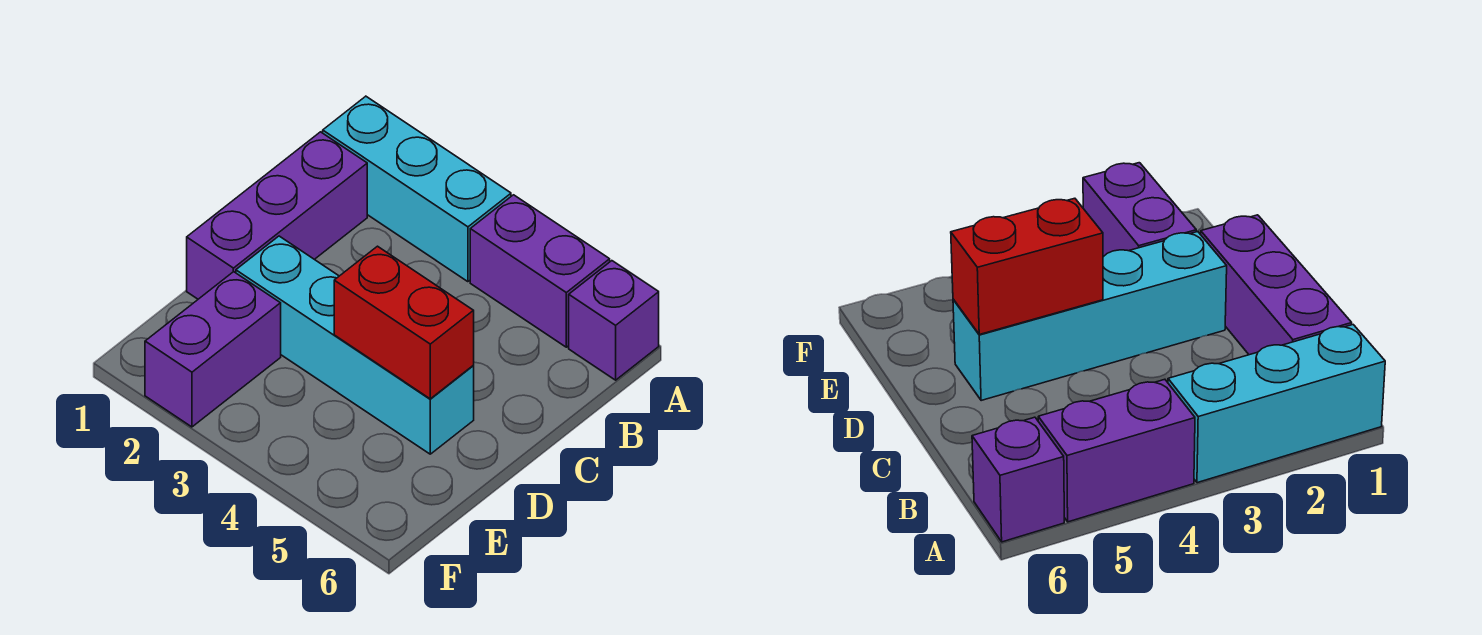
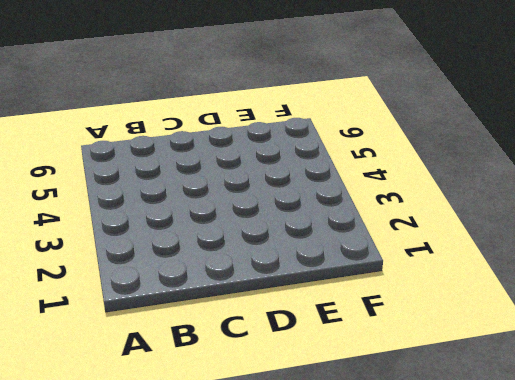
none -> cyan brick A1:A3 level 1
none -> purple brick A4:A5 level 1

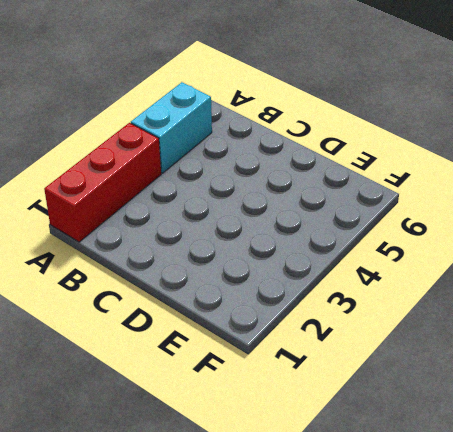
red brick A1:A3 level 1 -> cyan brick A1:A3 level 1
cyan brick A4:A5 level 1 -> purple brick A4:A5 level 1
none -> purple brick A6 level 1
none -> purple brick B1:D1 level 1

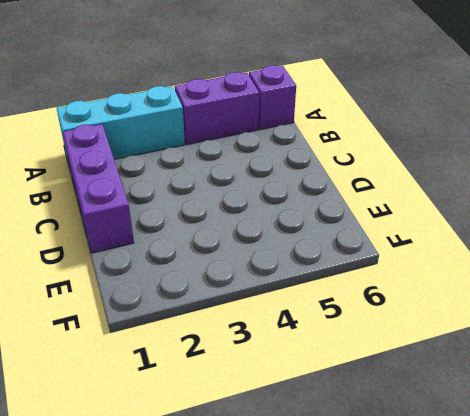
none -> cyan brick D2:D5 level 1
none -> purple brick E2:F2 level 1

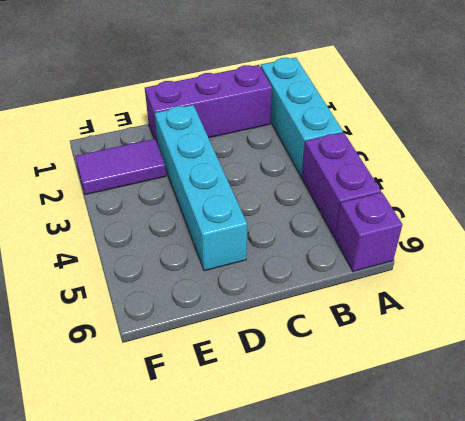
purple tile E2:F2 level 1 -> purple brick E2:F2 level 1
none -> red brick D4:D5 level 2

